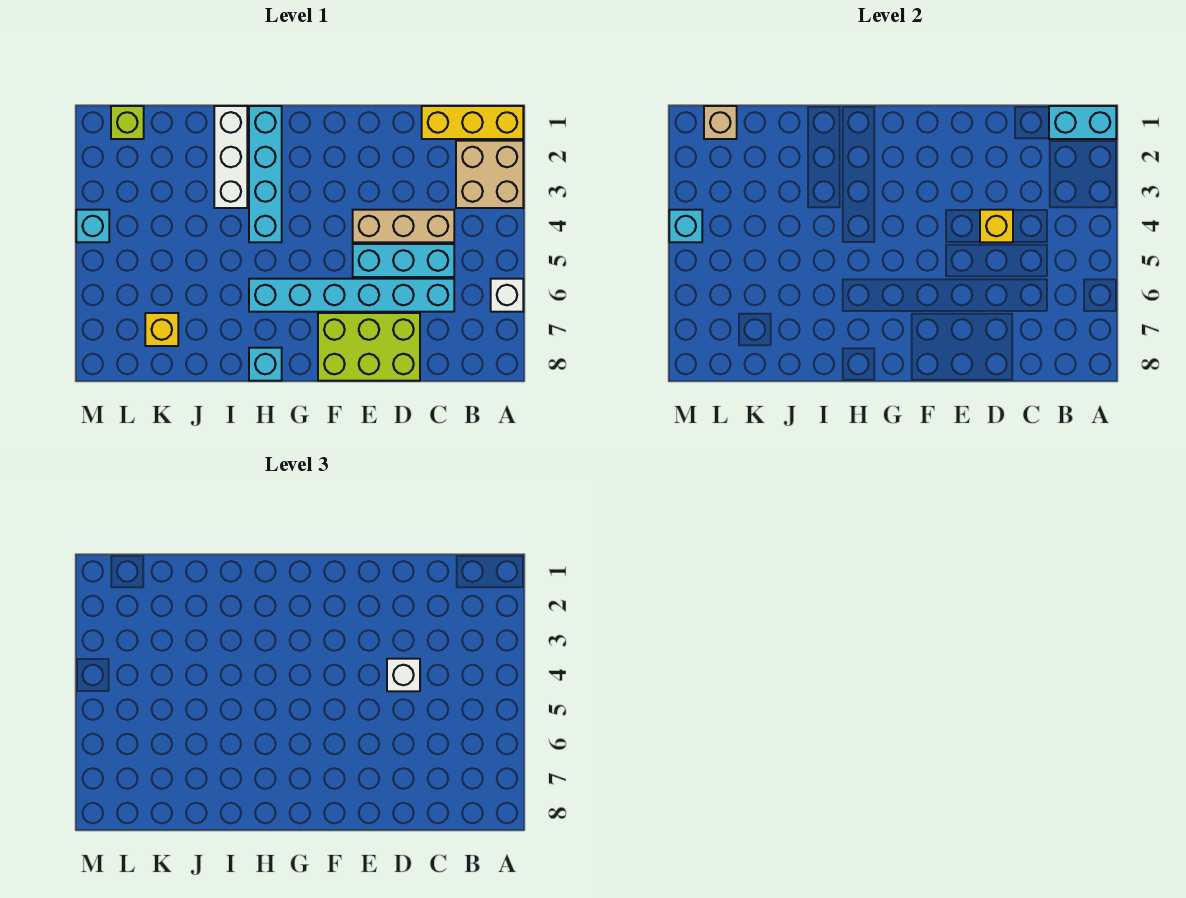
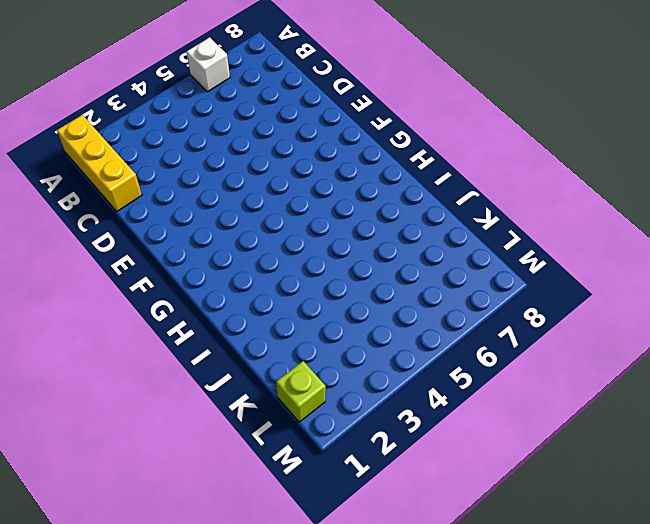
none -> tan brick A2:B3 level 1
none -> tan brick C4:E4 level 1
none -> cyan brick C5:E5 level 1

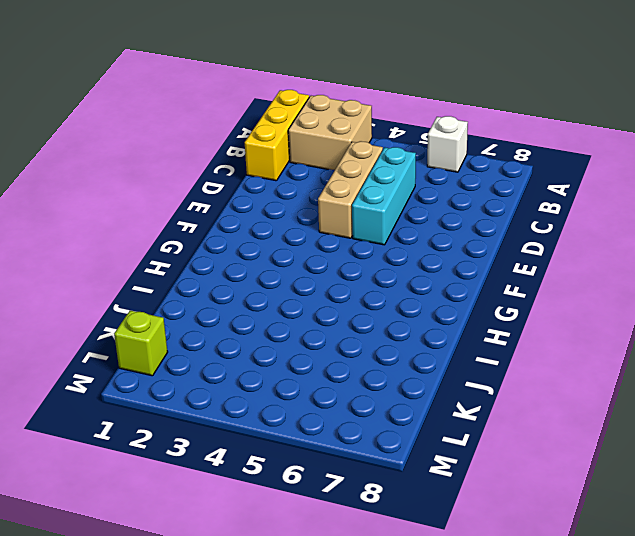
none -> cyan brick C6:H6 level 1
none -> lime brick D7:F8 level 1
none -> cyan brick H1:H4 level 1

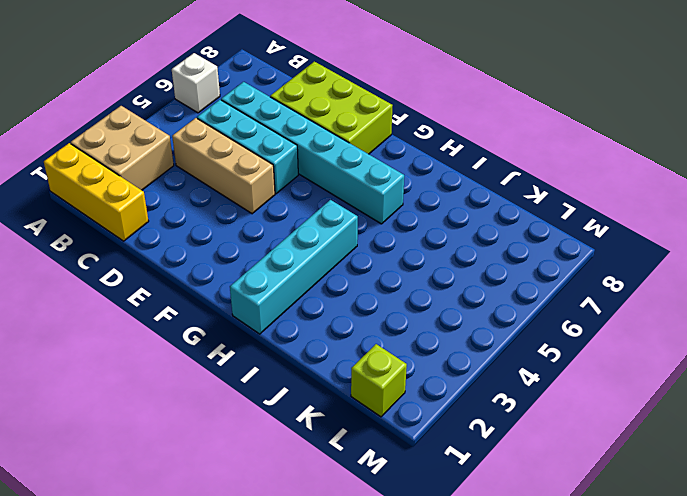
none -> cyan brick H8 level 1
none -> white brick I1:I3 level 1
none -> yellow brick K7 level 1

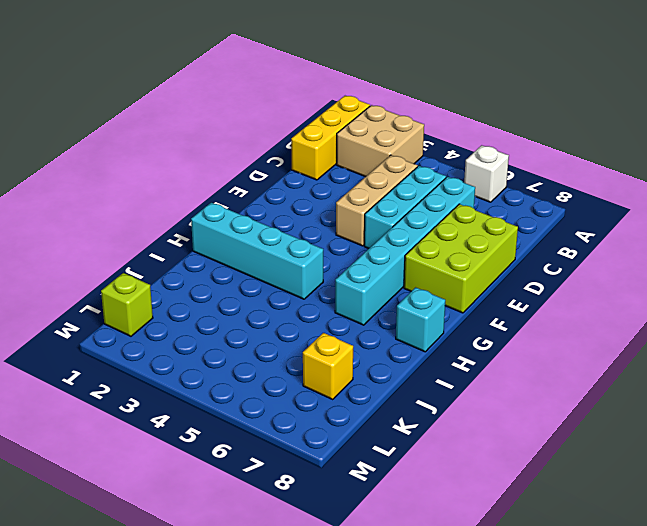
none -> white brick I1:I3 level 1
none -> cyan brick M4 level 1
none -> cyan brick A1:B1 level 2

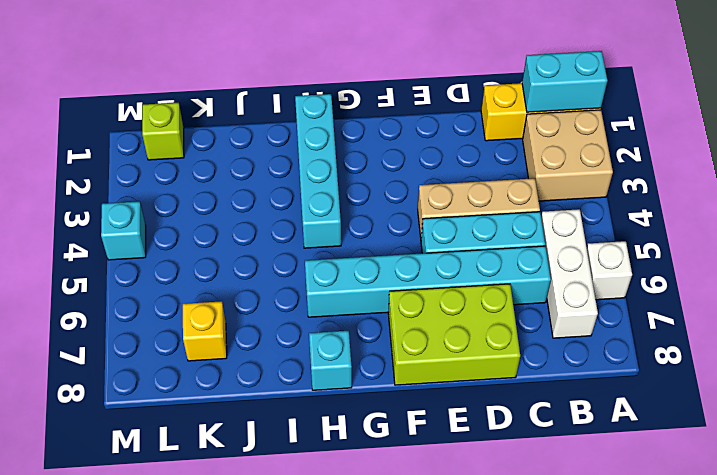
white brick B5:B7 level 1 -> white brick I1:I3 level 1
none -> yellow brick D4 level 2
none -> tan brick L1 level 2
none -> cyan brick M4 level 2

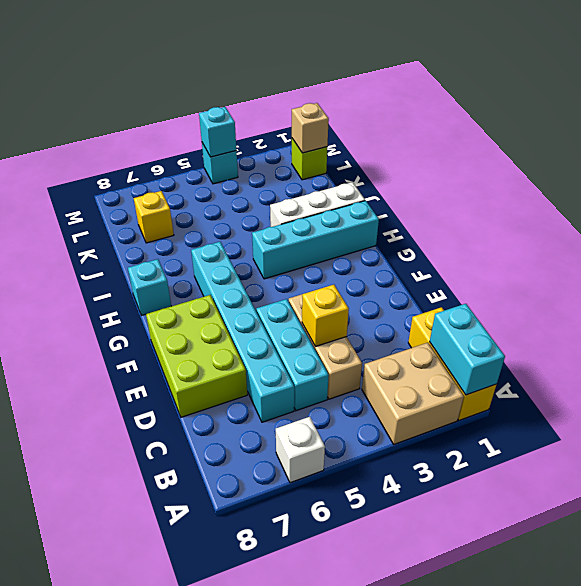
none -> white brick D4 level 3

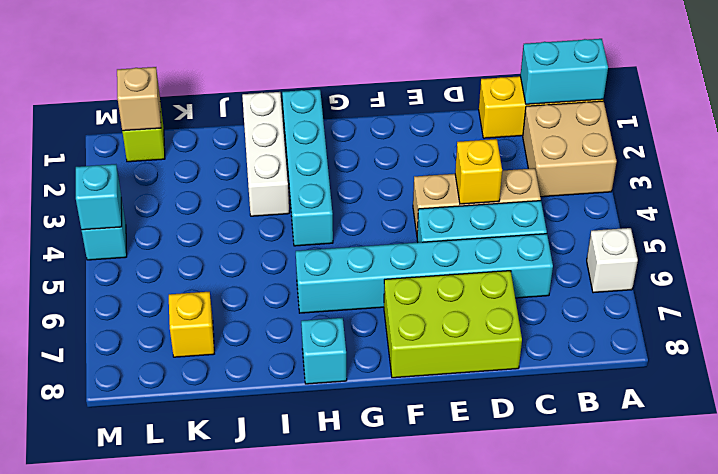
none -> white brick D4 level 3

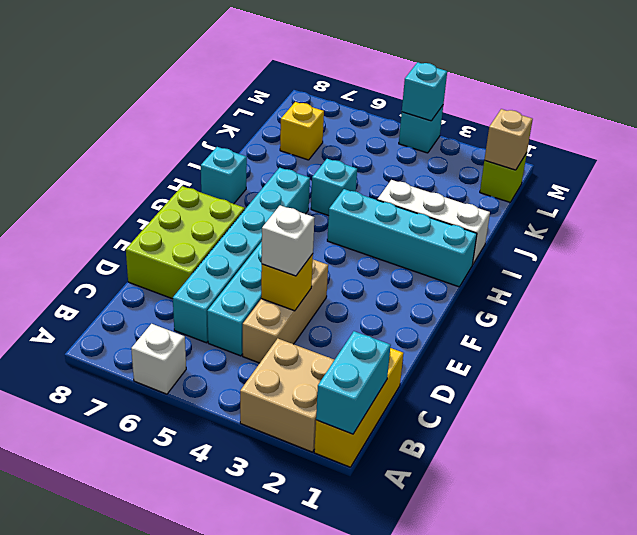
cyan brick I5 level 1 -> none

